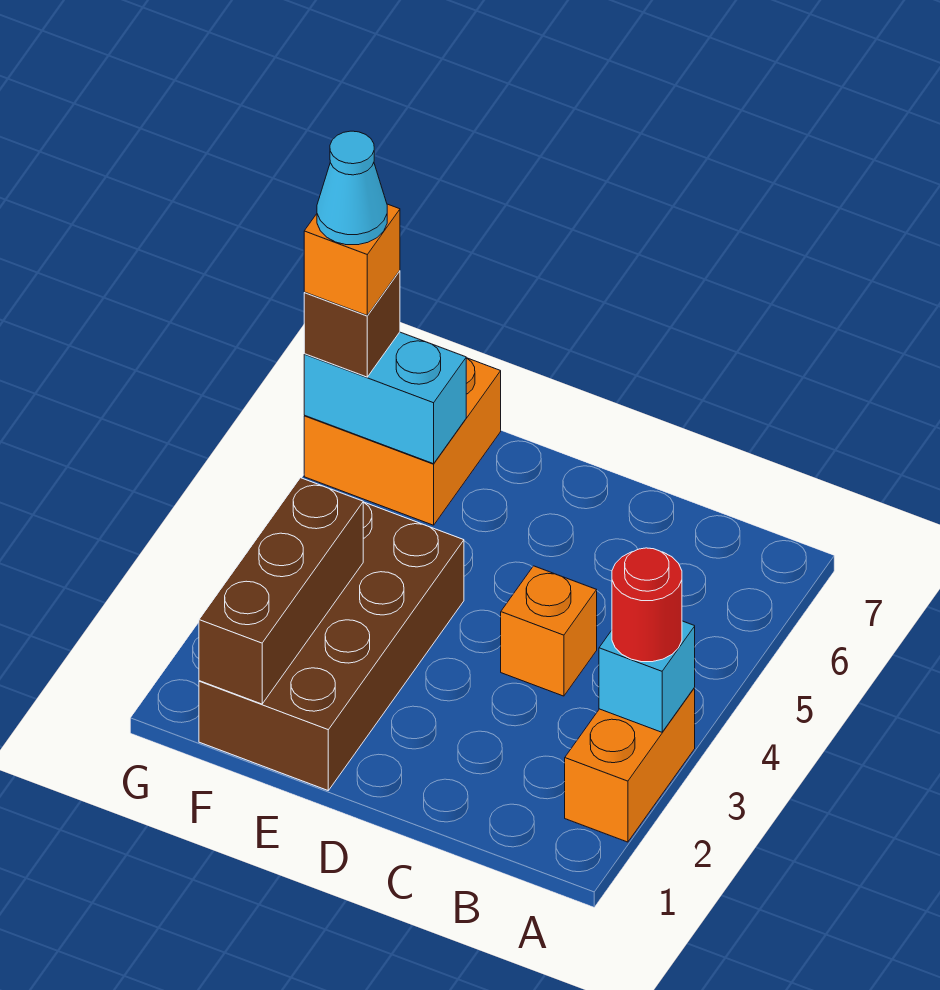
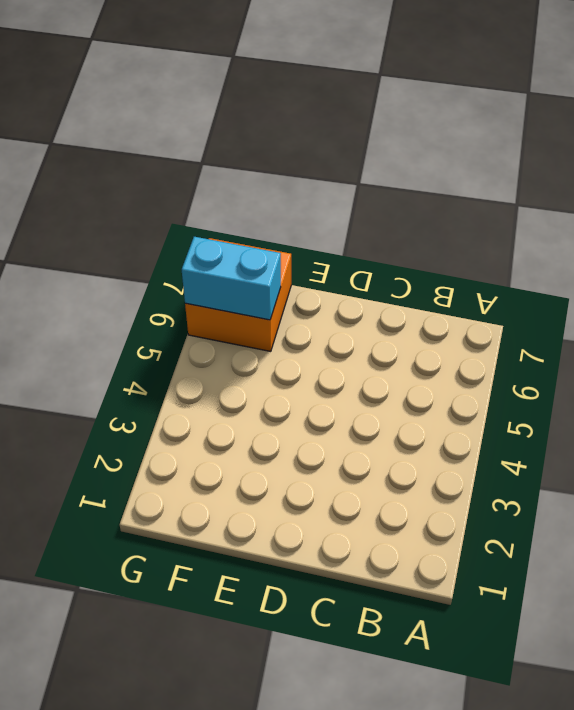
none -> orange brick A2:A3 level 1
none -> orange brick C4 level 1

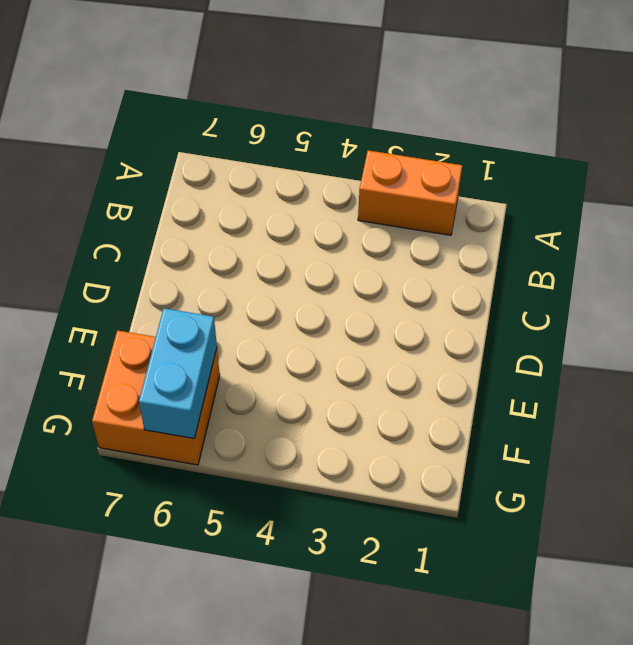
none -> orange brick C4 level 1
none -> brown brick E1:F4 level 1

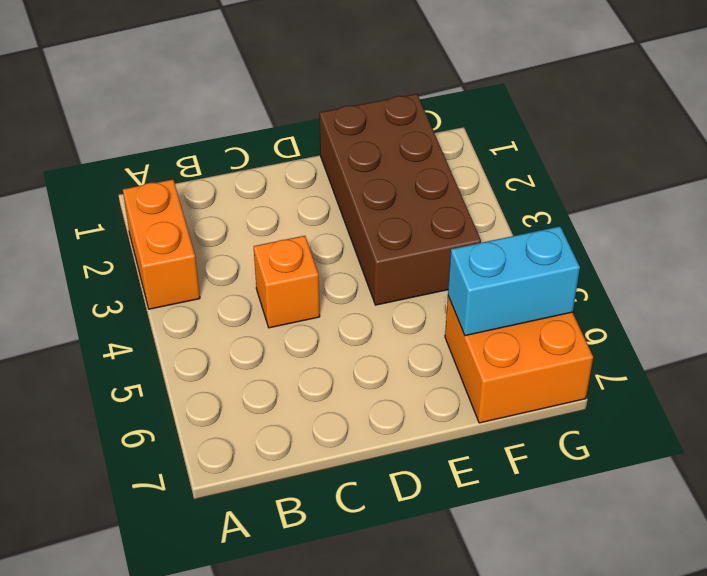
none -> cyan brick A3 level 2
none -> brown brick F1:F3 level 2

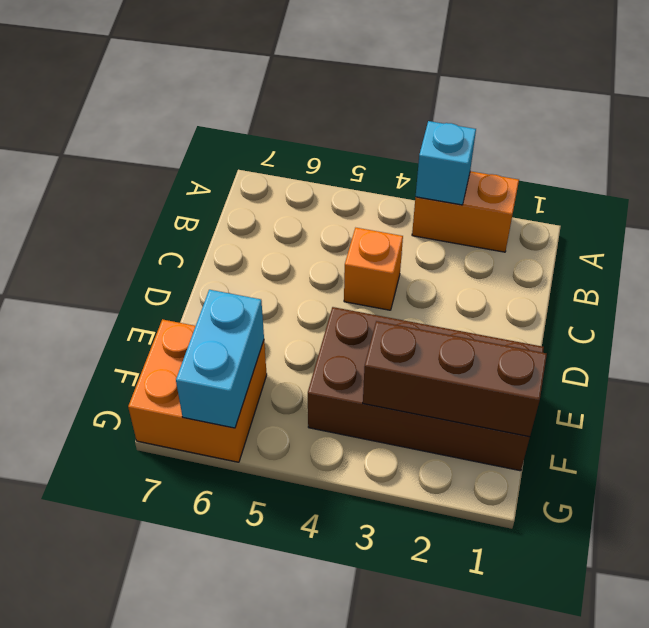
none -> red round brick A3 level 3
none -> brown brick G6 level 3

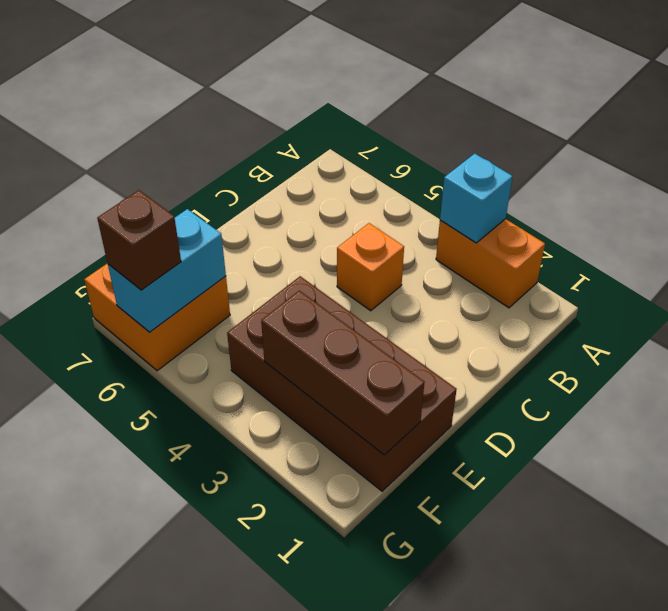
none -> red round brick A3 level 3
none -> orange brick G6 level 4

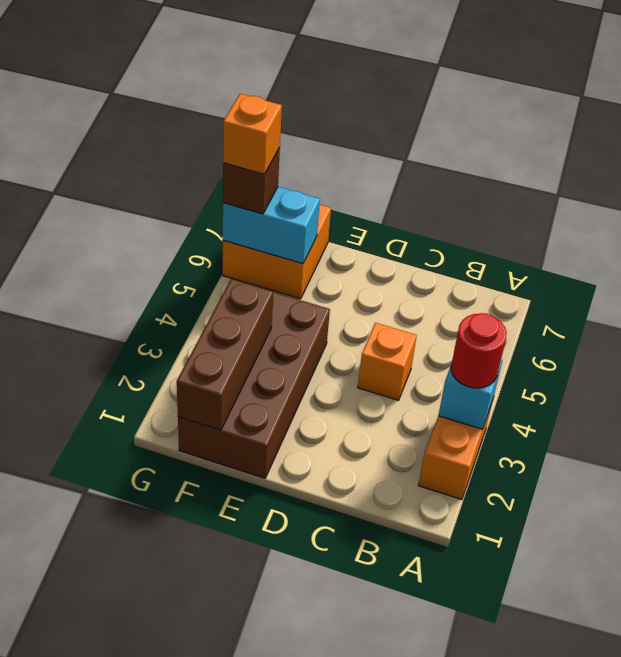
none -> cyan cone G6 level 5

